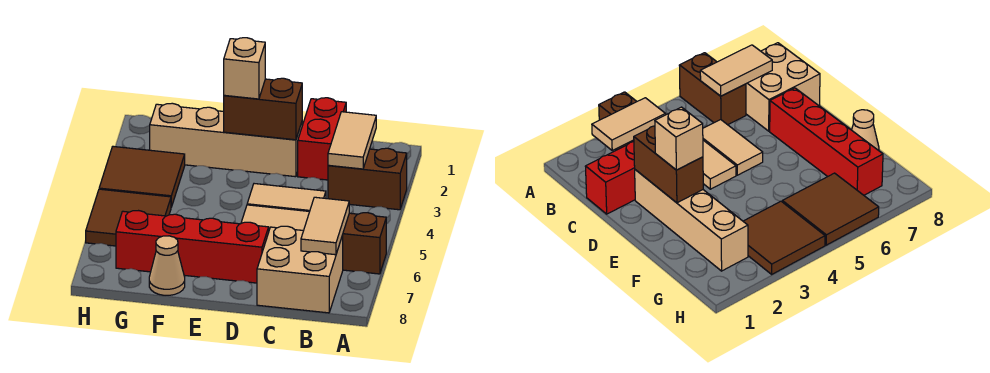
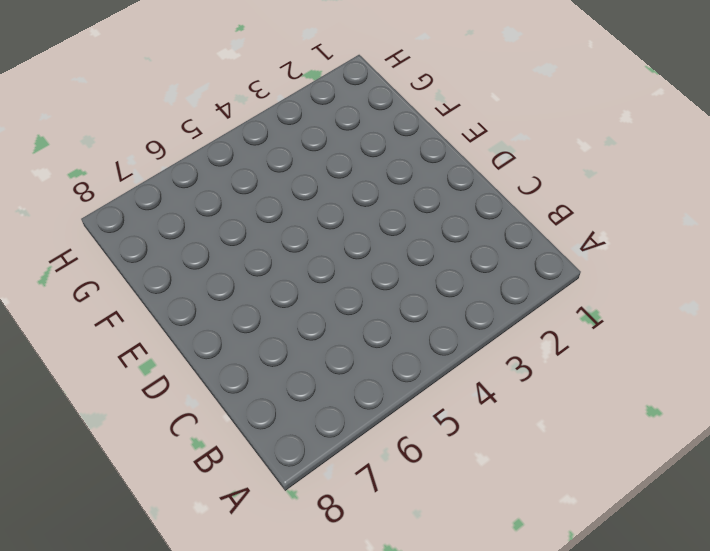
none -> brown brick A3:B3 level 1
none -> brown brick A6:B6 level 1
none -> tan brick B7:C8 level 1

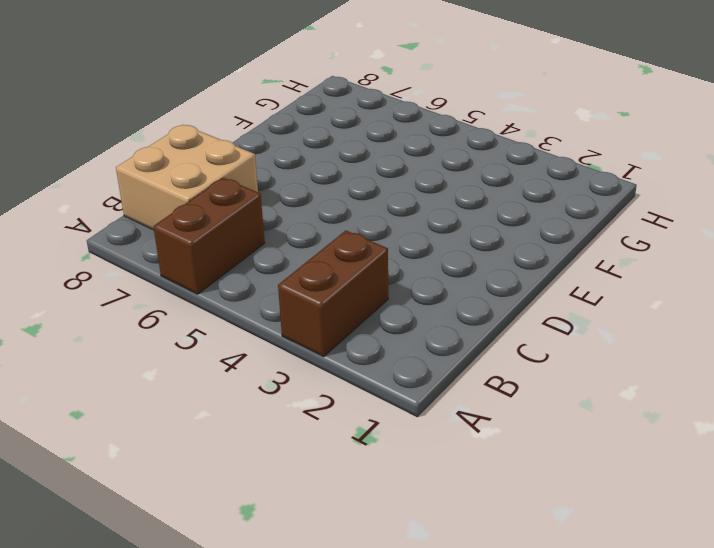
none -> red brick C1:C2 level 1
none -> tan tile C4:D4 level 1
none -> tan tile C5:D5 level 1

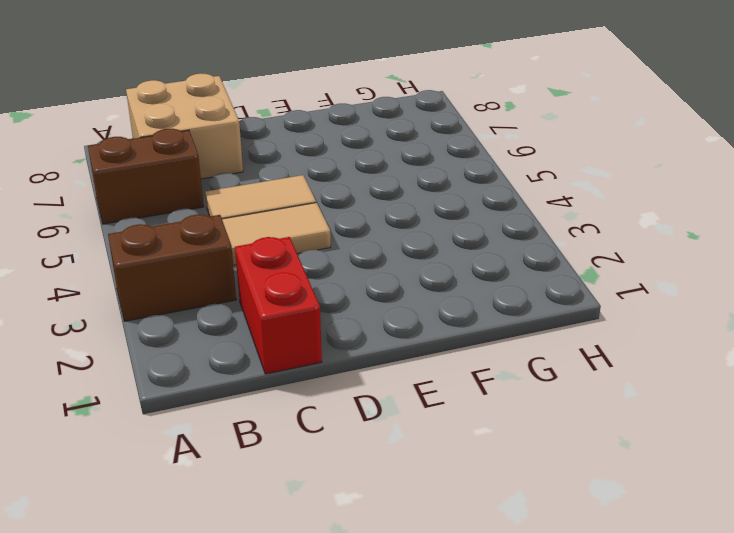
none -> tan brick D2:G2 level 1
none -> red brick D7:G7 level 1
none -> tan cone F8 level 1

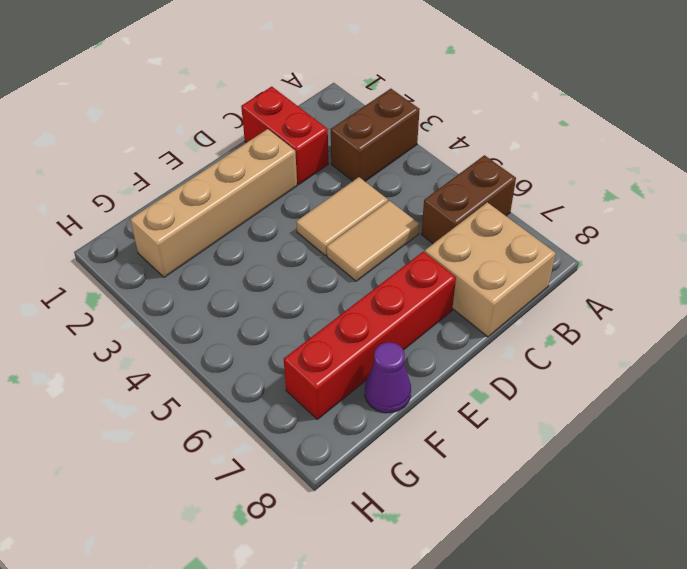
purple cone F8 level 1 -> tan cone F8 level 1
none -> brown tile G3:H4 level 1
none -> brown tile G5:H6 level 1
none -> tan tile B2:B3 level 2

